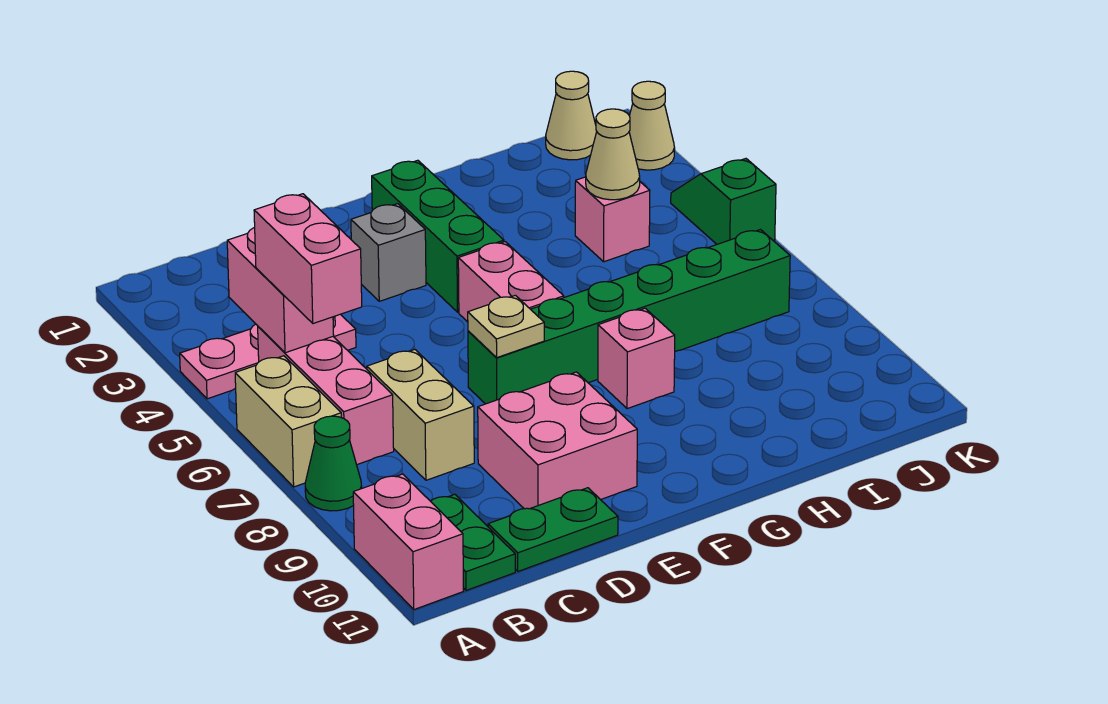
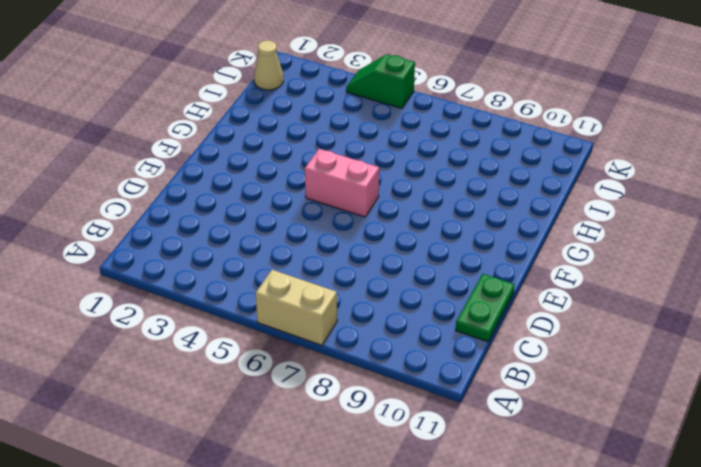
none -> pink plate A4:C4 level 1
none -> green cone A8 level 1
none -> pink brick A10:A11 level 1

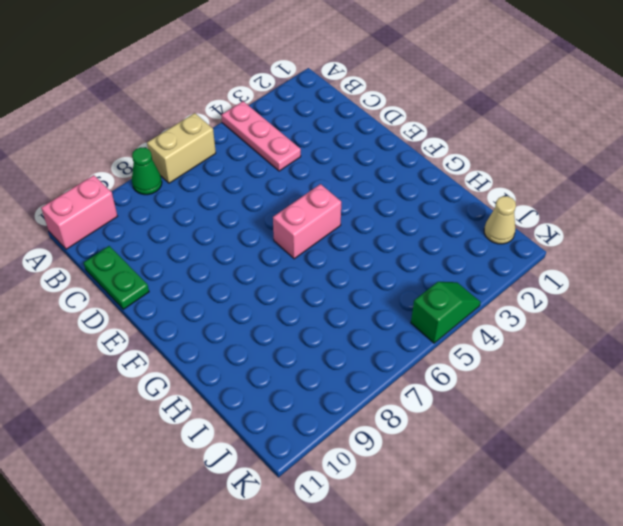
none -> pink brick B5:B7 level 1
none -> green plate B10:B11 level 1
none -> tan brick C7:C8 level 1

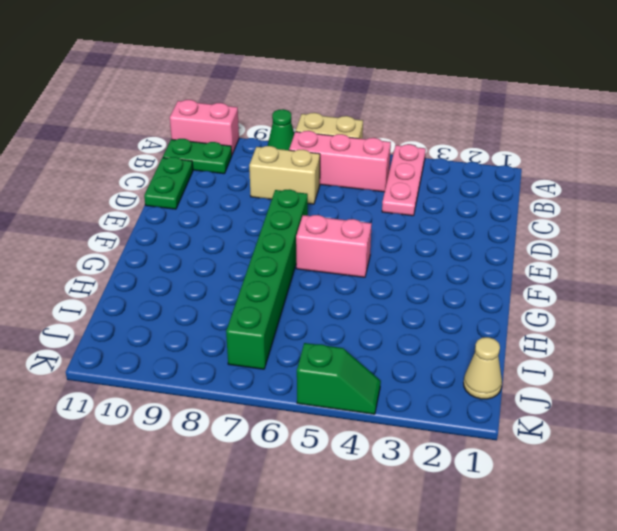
none -> pink brick D9:E10 level 1
none -> grey brick E3 level 1
none -> green brick F2:F4 level 1

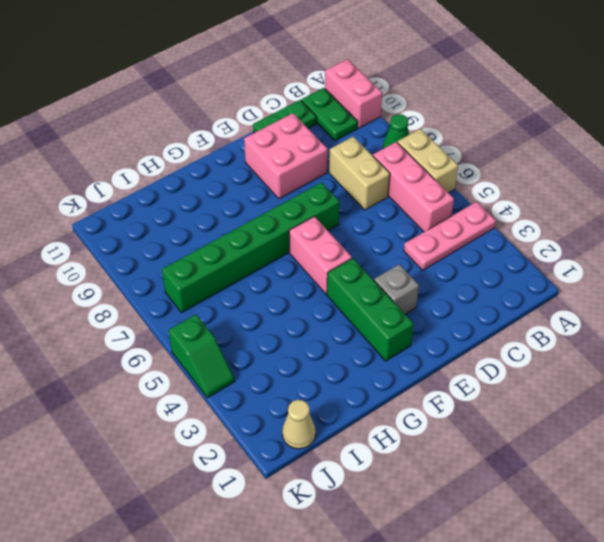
none -> pink brick G8 level 1
none -> pink brick I4 level 1
none -> tan cone K2 level 1

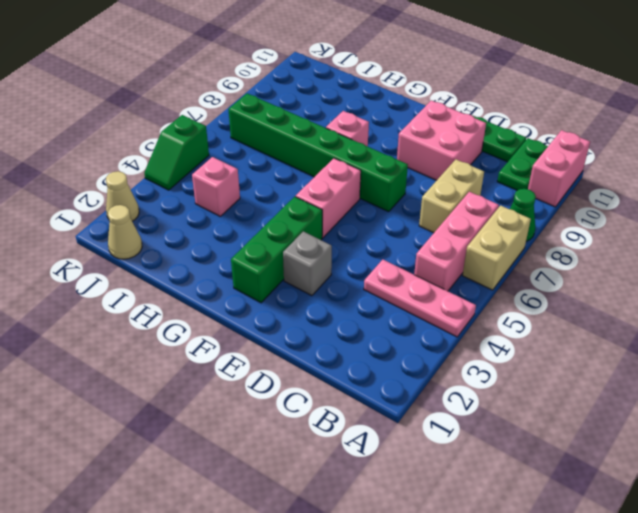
none -> pink brick B4:B5 level 2
none -> tan plate E7 level 2
none -> tan cone I4 level 2

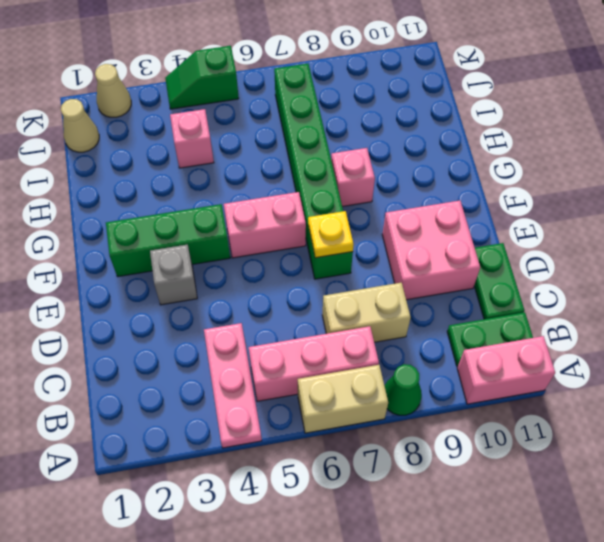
yellow plate E7 level 2 -> tan plate E7 level 2
none -> pink brick B4:B5 level 2
none -> tan cone I4 level 2
none -> pink brick B5:B6 level 3

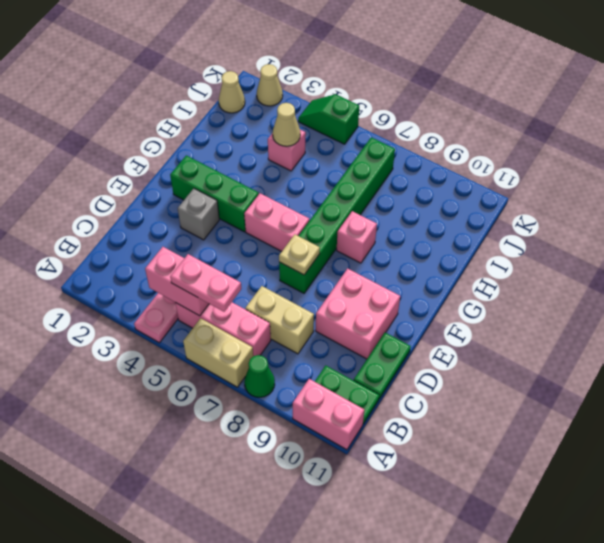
pink plate B5:B6 level 3 -> pink brick B5:B6 level 3

